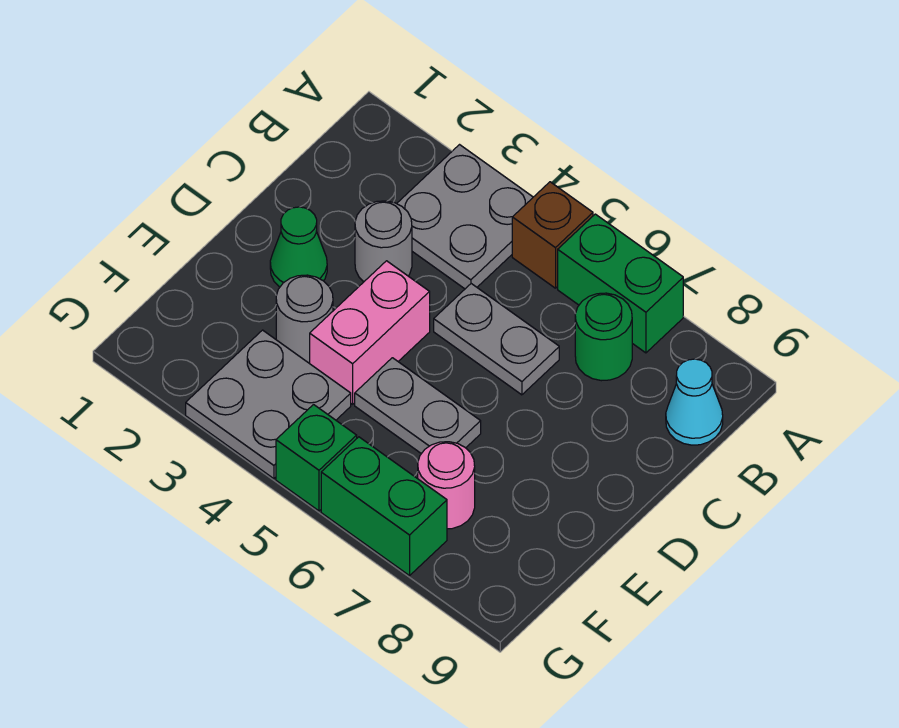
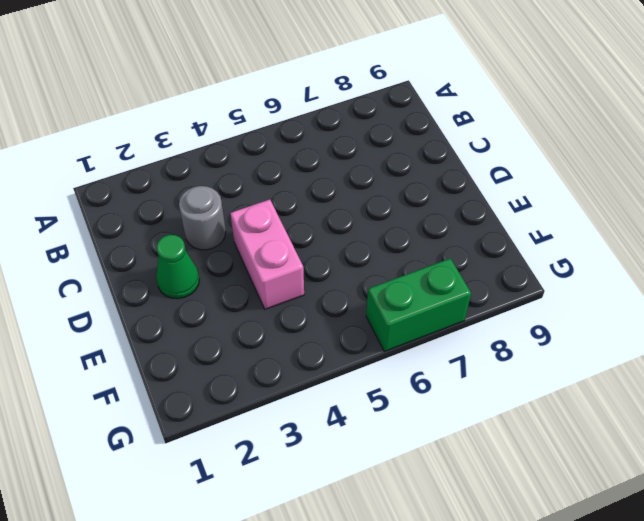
none -> grey plate A3:B4 level 1
none -> brown brick A5 level 1
none -> green brick A6:A7 level 1

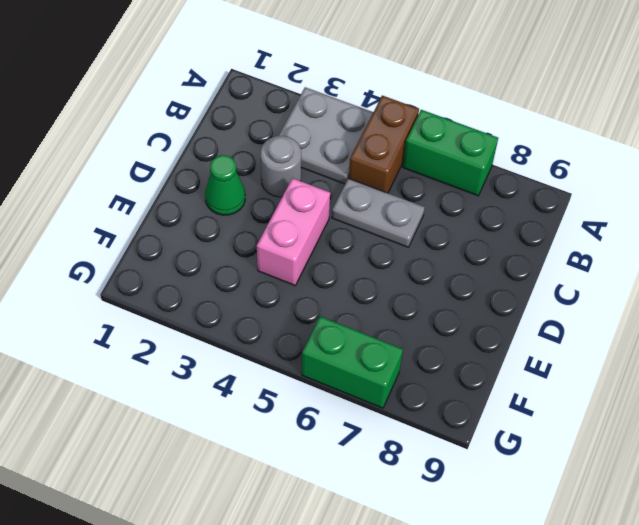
brown brick A5:B5 level 1 -> brown brick A5 level 1
none -> green round brick B7 level 1
none -> cyan cone B9 level 1
none -> grey round brick E3 level 1

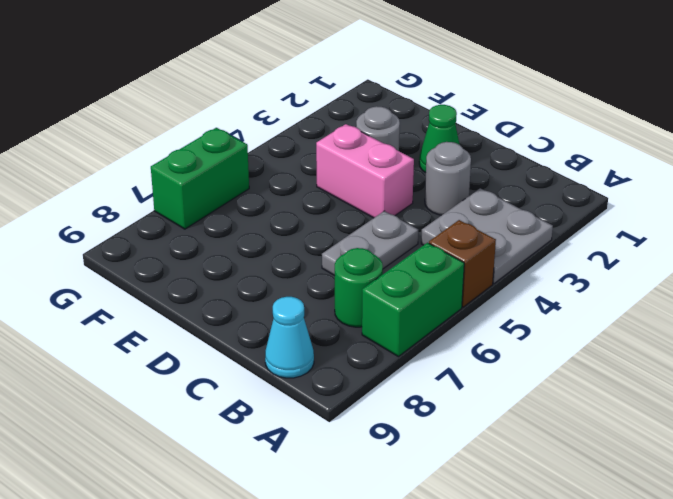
none -> grey plate E5:E6 level 1
none -> grey plate F3:G4 level 1
none -> pink round brick F7 level 1

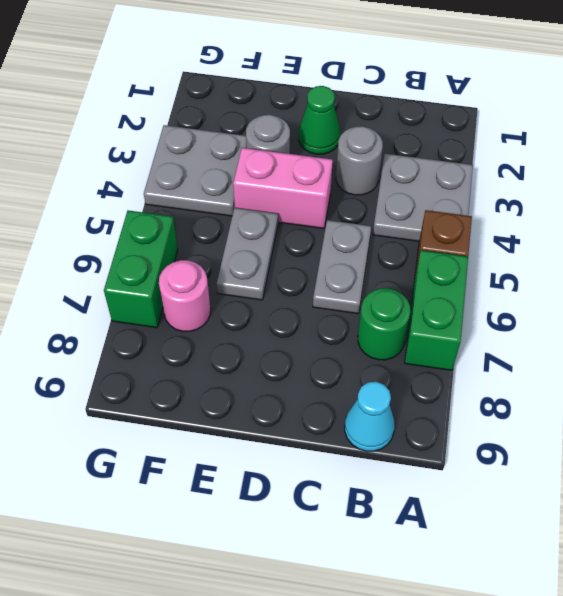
none -> green brick G5 level 1

